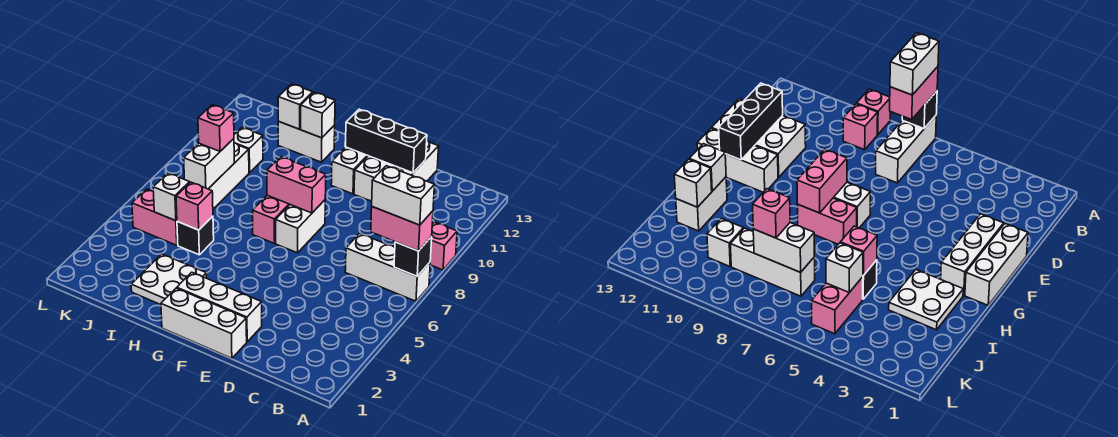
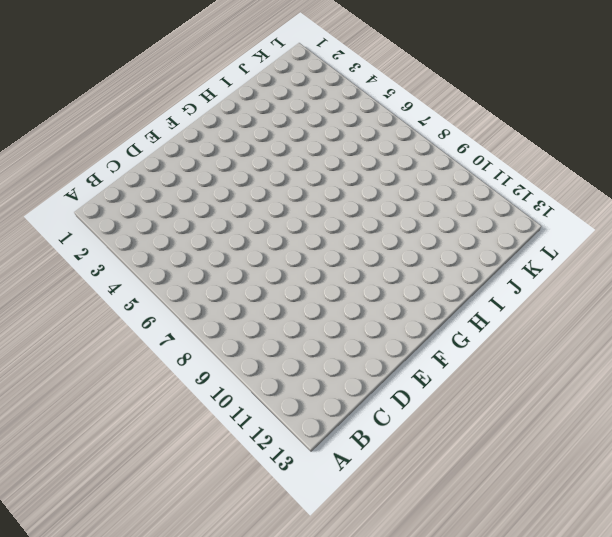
none -> white brick A7:C7 level 1
none -> pink brick A9 level 1
none -> pink brick B9 level 1

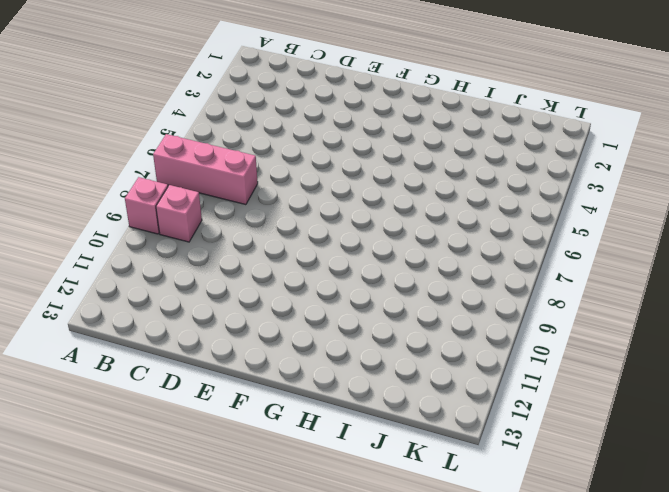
pink brick A7:C7 level 1 -> white brick A7:C7 level 1
none -> white brick D11:E13 level 1
none -> white brick E1:G1 level 1
none -> white brick E2:G2 level 1

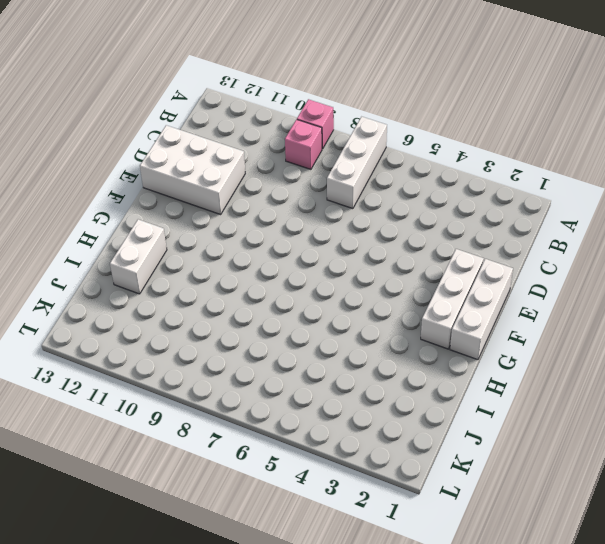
none -> white brick F7:F8 level 1
none -> white brick F11:F13 level 1
none -> pink brick G7:G8 level 1

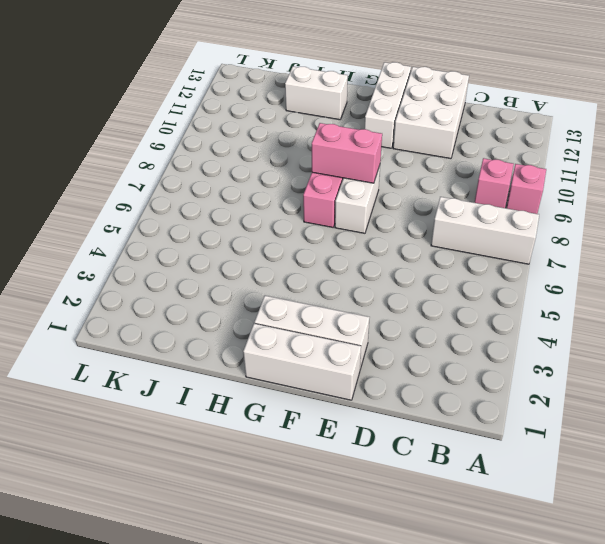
none -> white plate H2:I3 level 1
none -> black brick I5 level 1
none -> pink brick J5:K5 level 1

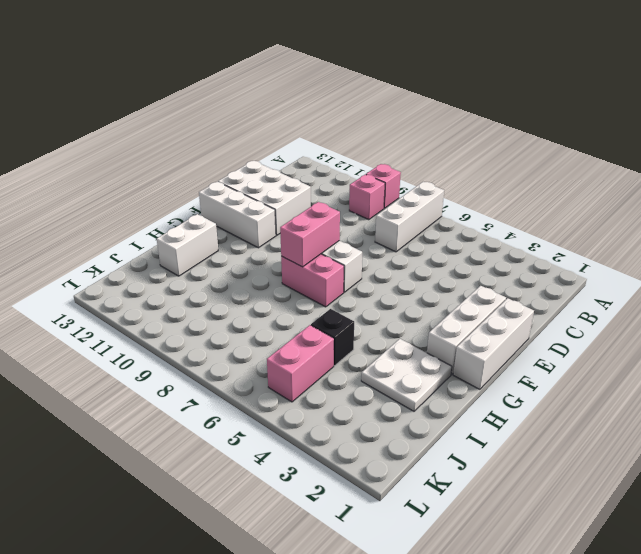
none -> white brick J7:J9 level 1
none -> white brick J10 level 1
none -> black brick A7 level 2

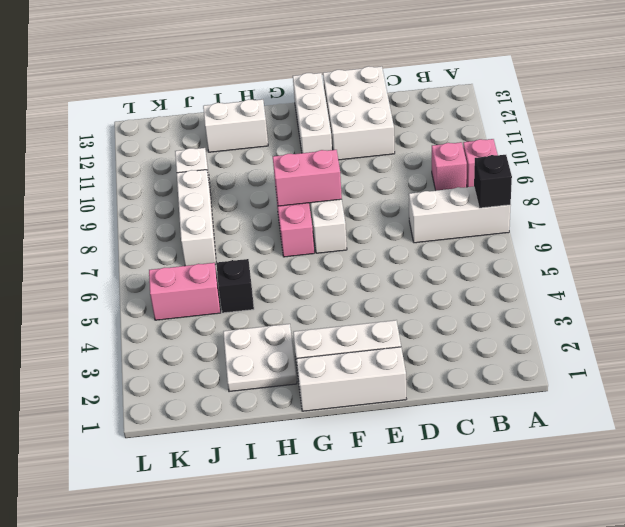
none -> black brick D12:F12 level 2
none -> white brick H12 level 2
none -> pink brick I5 level 2

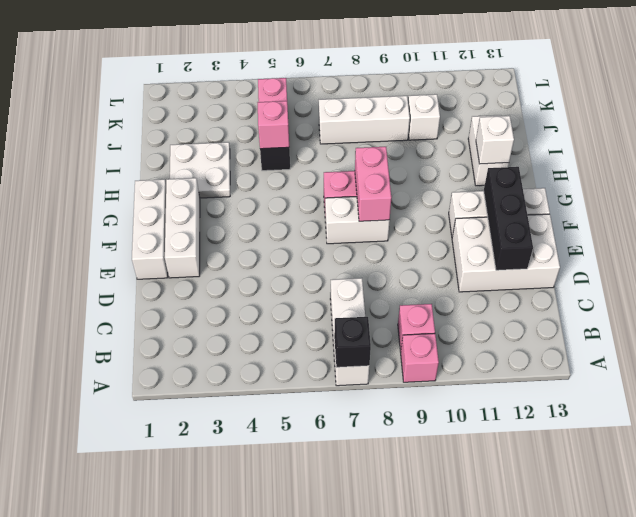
none -> white brick I12 level 2
none -> white brick J5 level 2
none -> white brick J7:J8 level 2

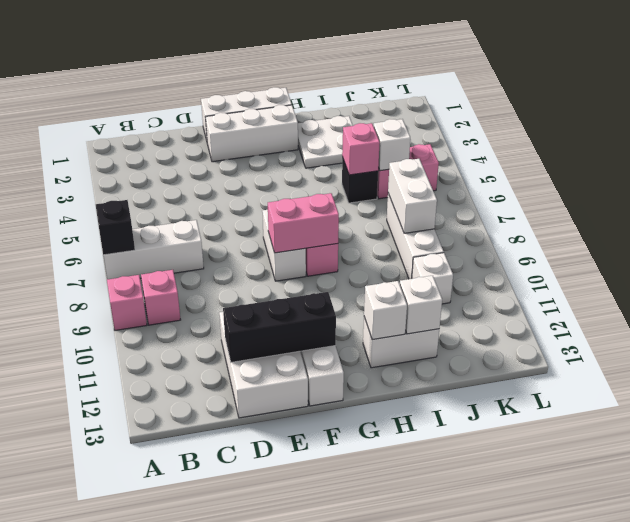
none -> pink brick A7:B7 level 3
none -> pink brick J8 level 3
none -> white brick A7:B7 level 4

